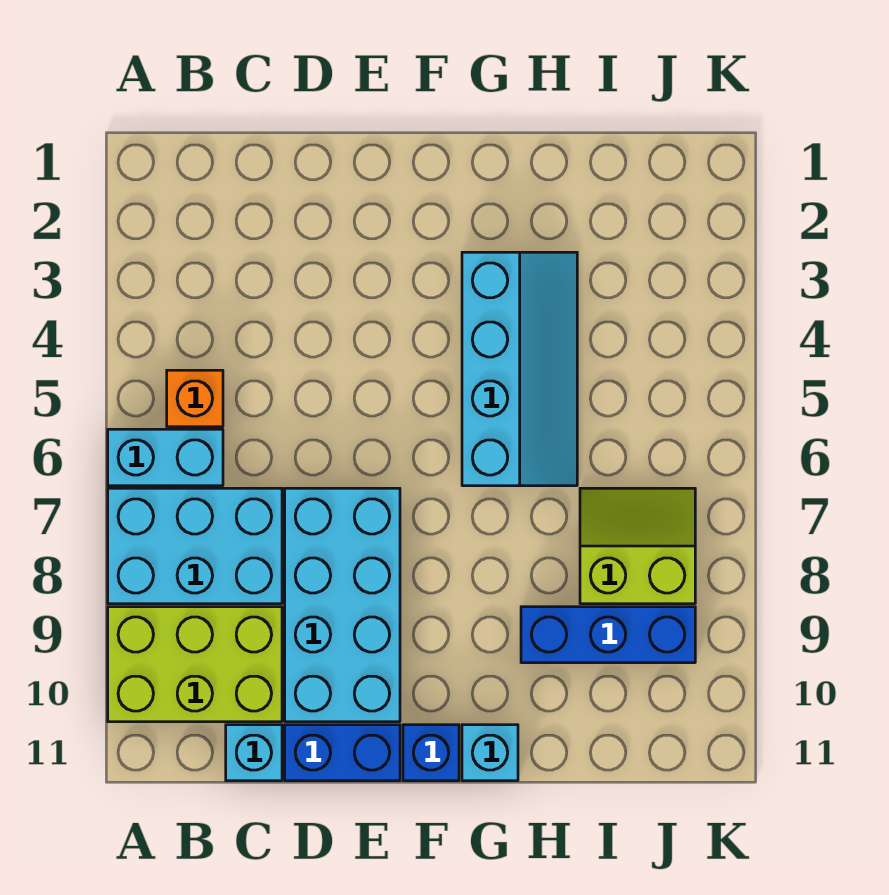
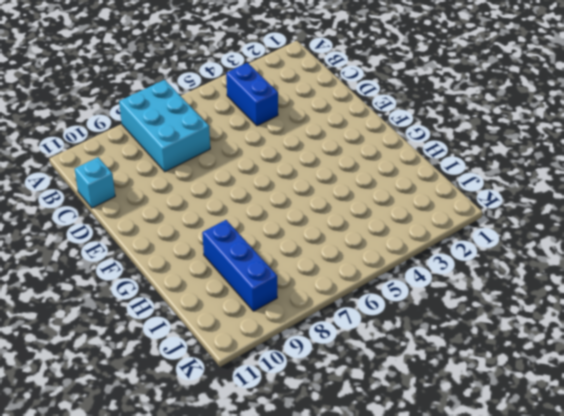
blue brick B4:C4 level 1 -> blue brick D11:E11 level 1
none -> cyan brick A6:B6 level 1
none -> lime brick A9:C10 level 1
none -> orange brick B5 level 1

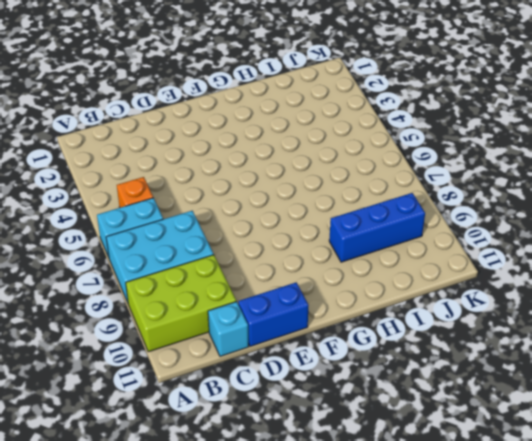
none -> cyan brick D7:E10 level 1
none -> blue brick F11 level 1
none -> cyan slope G3:H6 level 1 top G

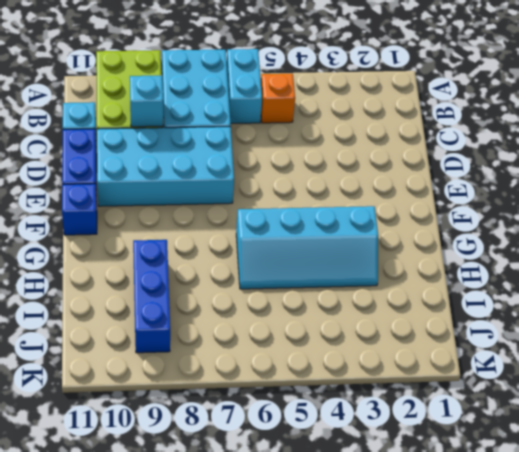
cyan brick C9 level 2 -> cyan brick G11 level 1
none -> lime slope I7:J8 level 1 top 8

